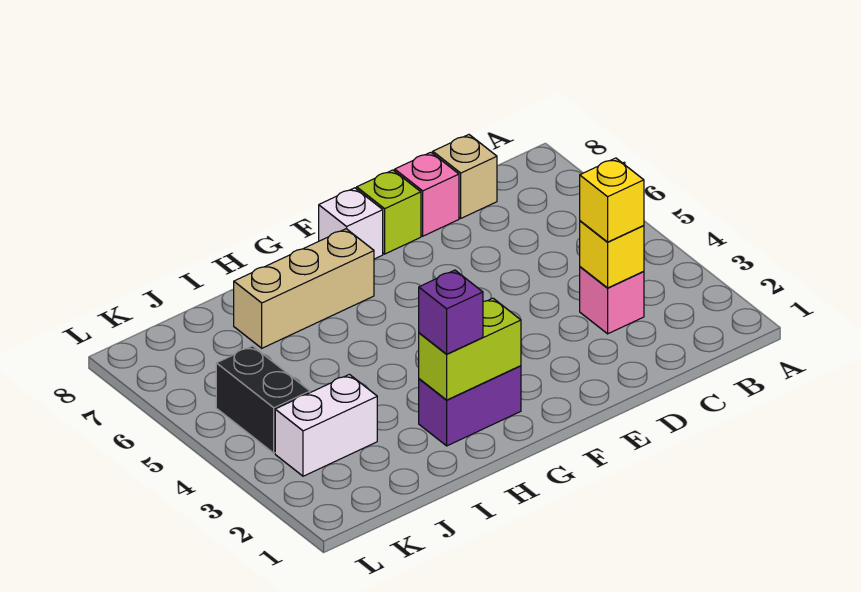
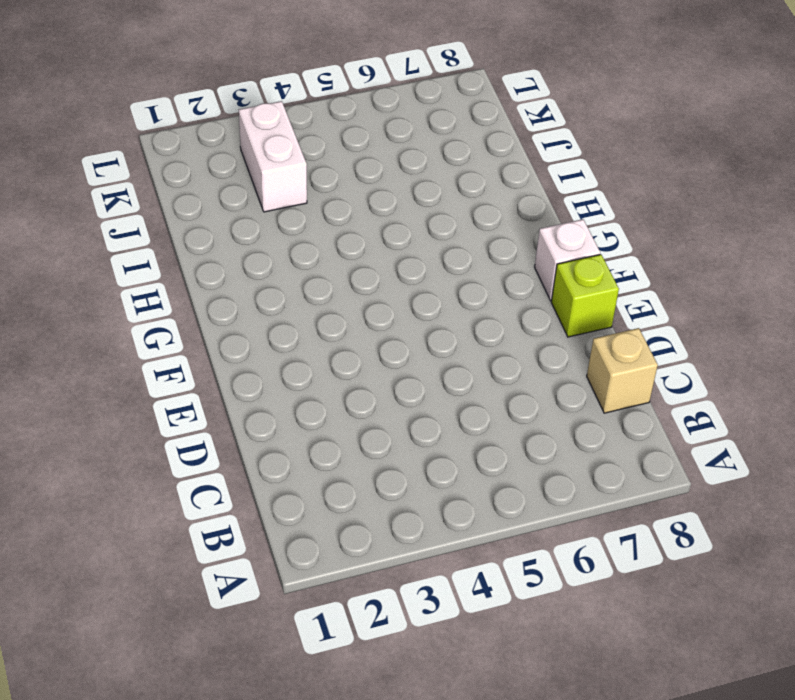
none -> pink brick C3 level 1
none -> pink brick D8 level 1
none -> purple brick G2:H2 level 1

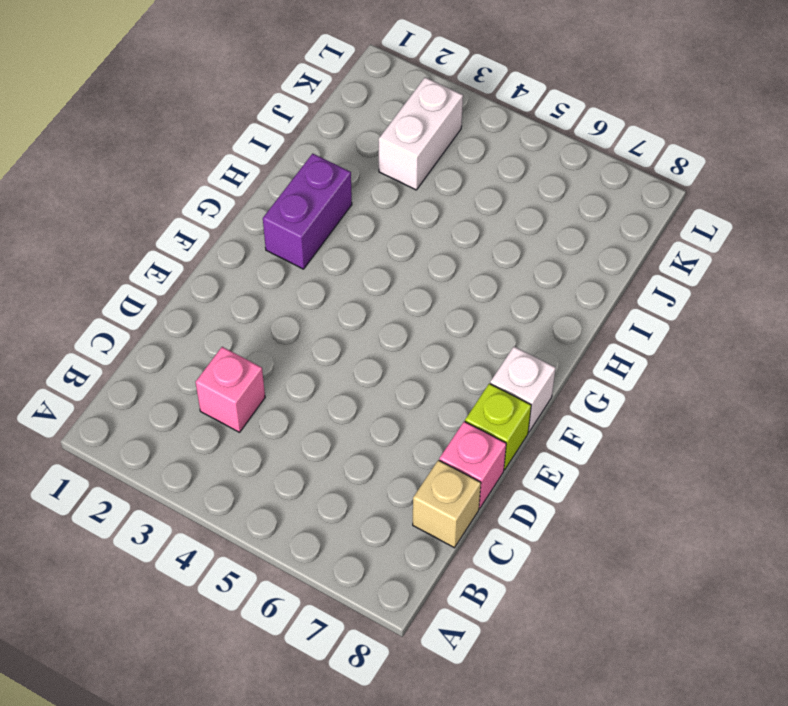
none -> tan brick G7:I7 level 1
none -> black brick K4:K5 level 1
none -> yellow brick C3 level 2

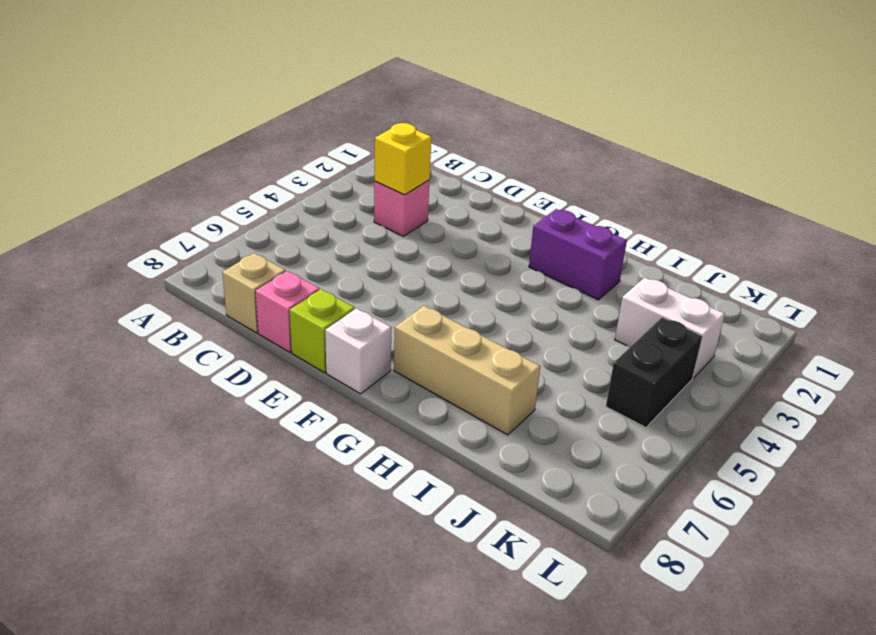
none -> lime brick G2:H2 level 2
none -> yellow brick C3 level 3
none -> purple brick H2 level 3

